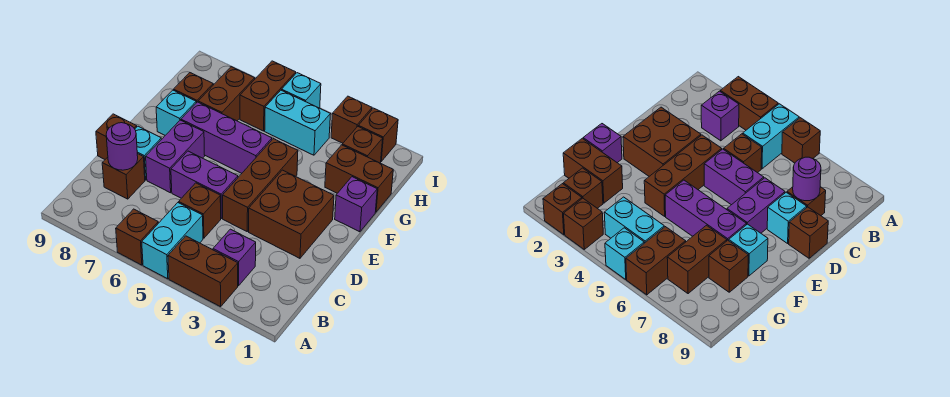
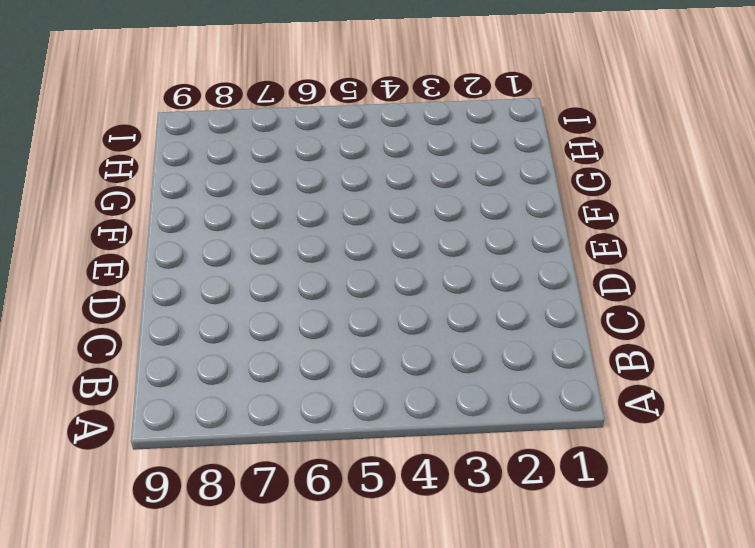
none -> brown brick A3:A4 level 1
none -> cyan brick A5:B5 level 1
none -> brown brick A6 level 1

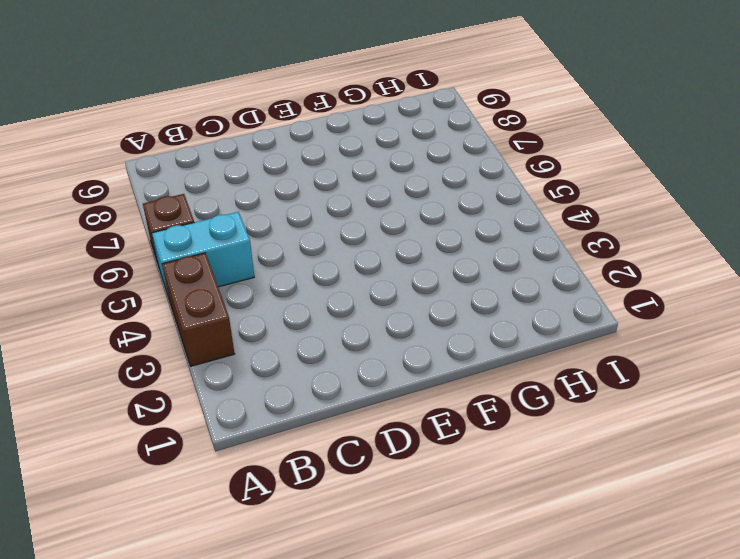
none -> purple brick B3 level 1
none -> brown brick C5 level 1
none -> brown brick C8 level 1

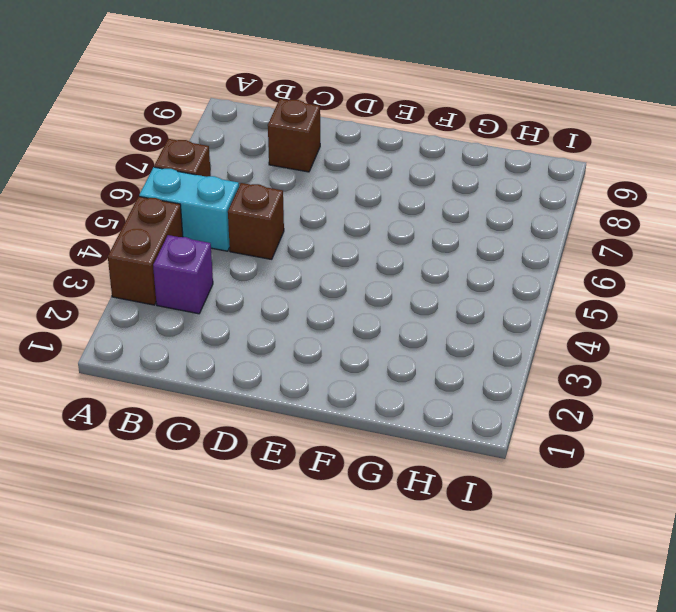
none -> brown brick D2:E3 level 1
none -> brown brick D4:F4 level 1
none -> purple brick D5:D6 level 1

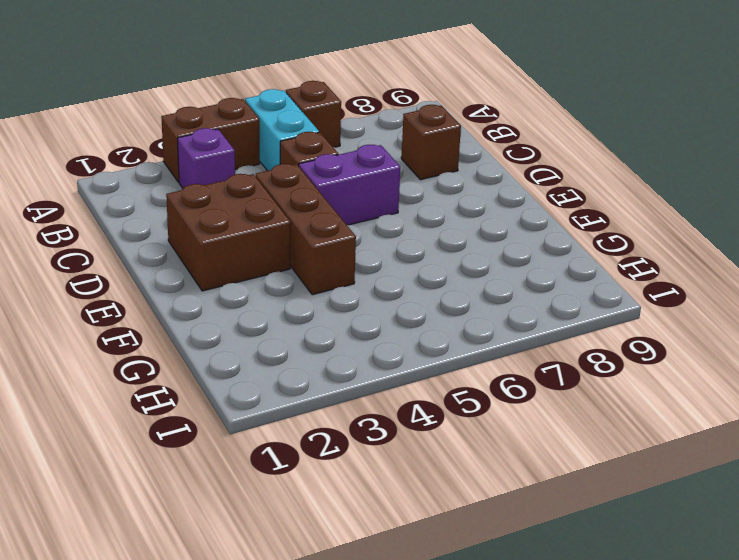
none -> purple brick D7:E7 level 1
none -> cyan brick D8 level 1
none -> brown brick D9 level 1

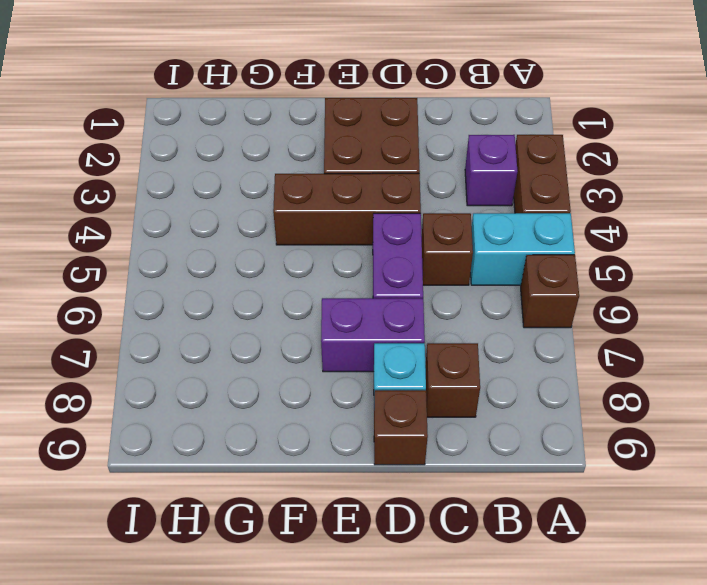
none -> purple brick F1 level 1
none -> purple brick F5:F7 level 1
none -> cyan brick F8 level 1

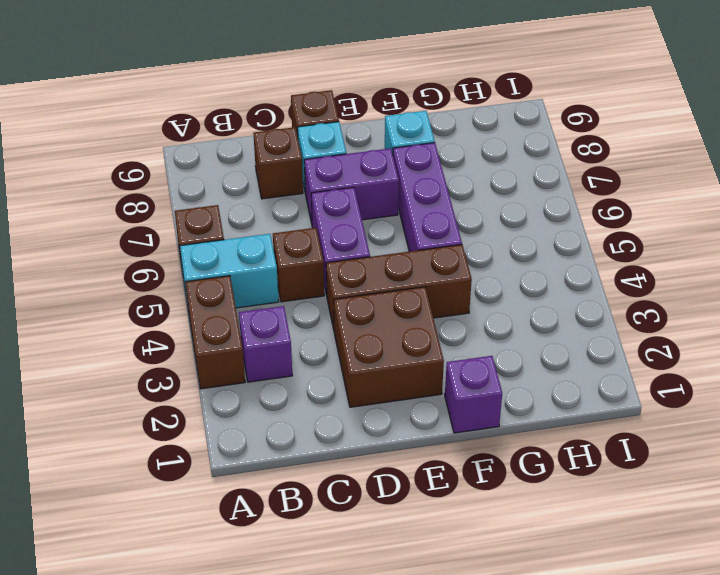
none -> brown brick G1:G2 level 1
none -> brown brick G7:H7 level 1
none -> brown brick G8 level 1

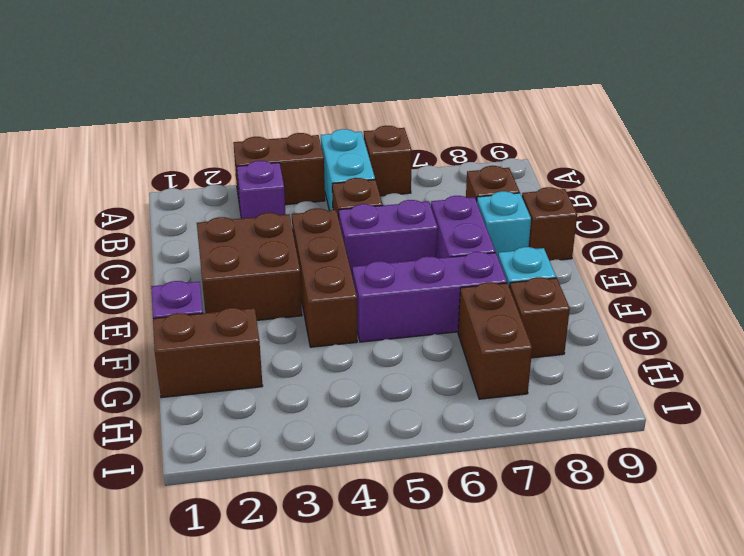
none -> brown brick H2 level 1
none -> cyan brick H4:H5 level 1
none -> brown brick H6:I6 level 1

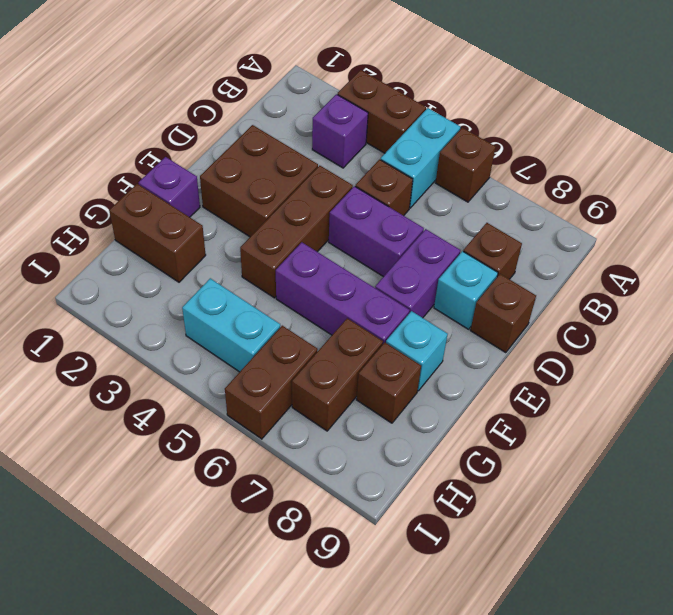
none -> brown brick H2 level 1
none -> brown brick I2 level 1
none -> brown brick I3 level 1

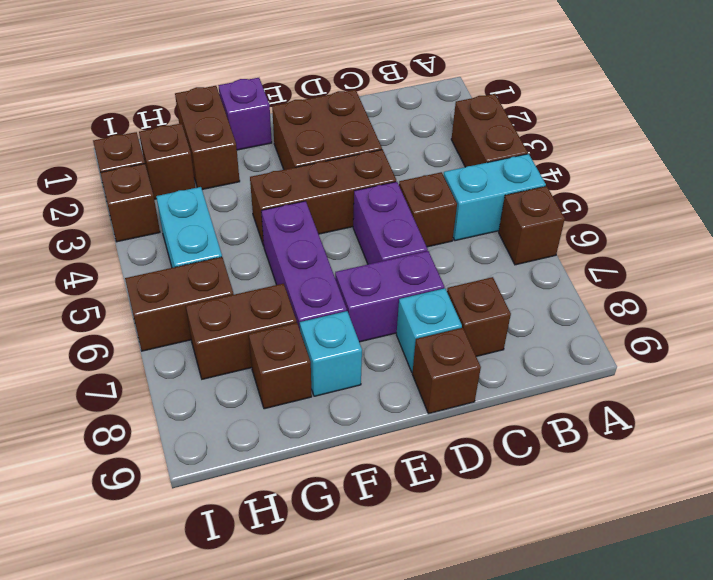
none -> purple brick B3 level 1
none -> cyan brick I5 level 1
none -> purple round brick C8 level 2

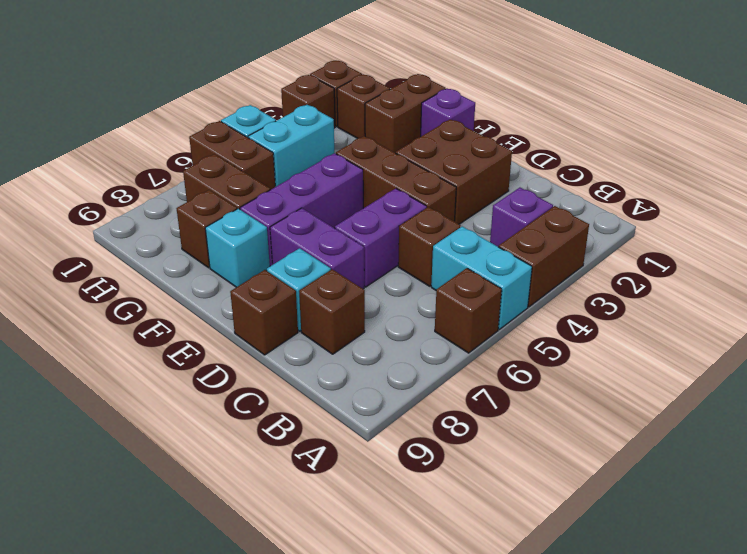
none -> purple round brick C8 level 2

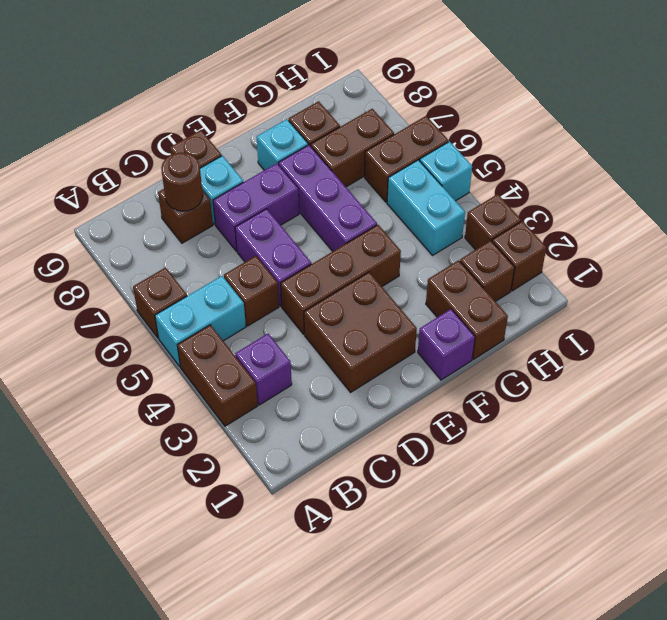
brown round brick C8 level 2 -> purple round brick C8 level 2

